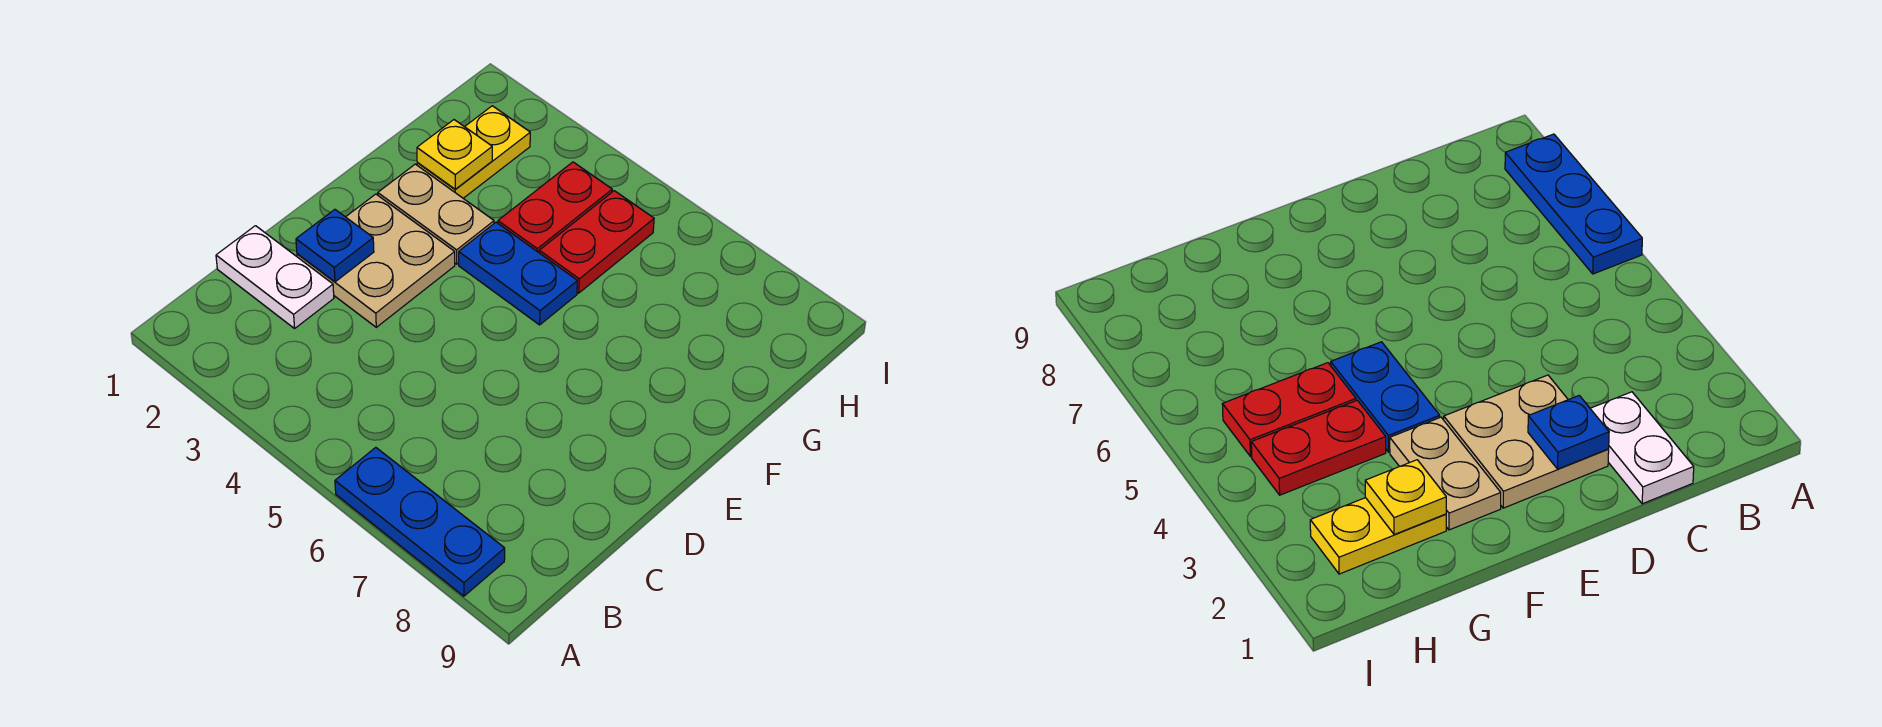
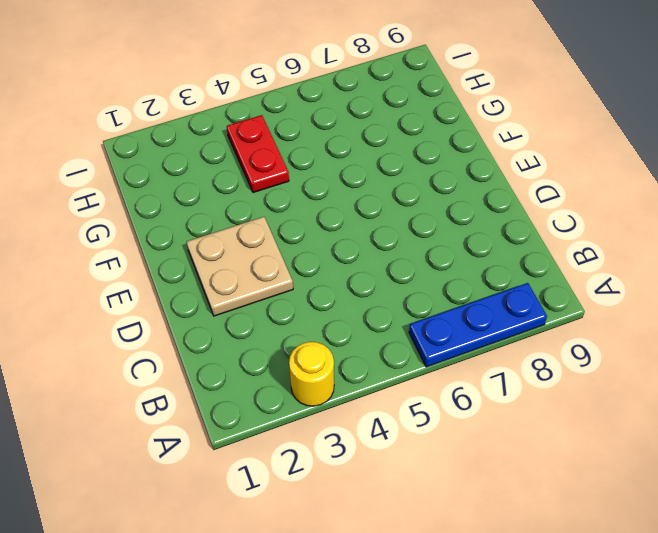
yellow round brick A3 level 1 -> none
none -> white plate C1:C2 level 1
none -> tan plate F2:F3 level 1

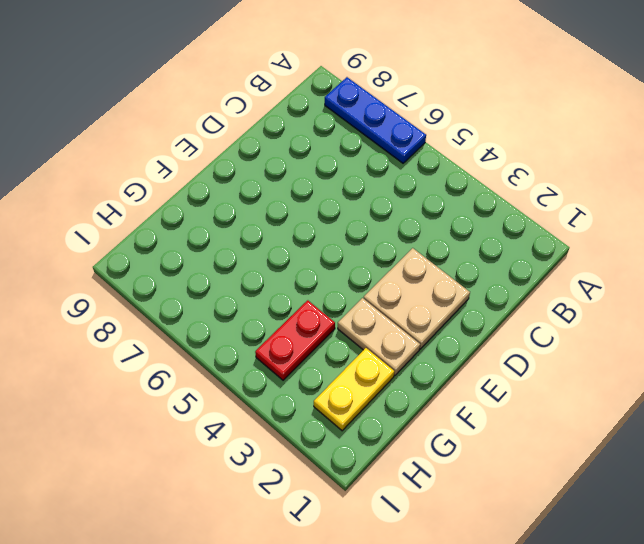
none -> white plate C1:C2 level 1
none -> blue plate F4:F5 level 1

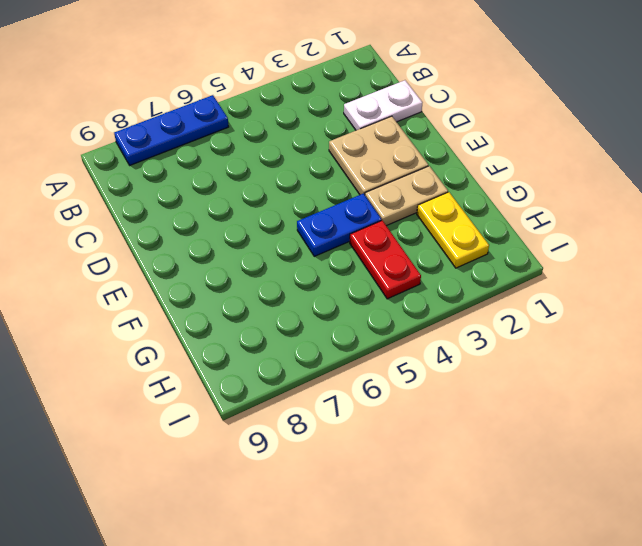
none -> red plate G5:H5 level 1
none -> blue plate D2 level 2

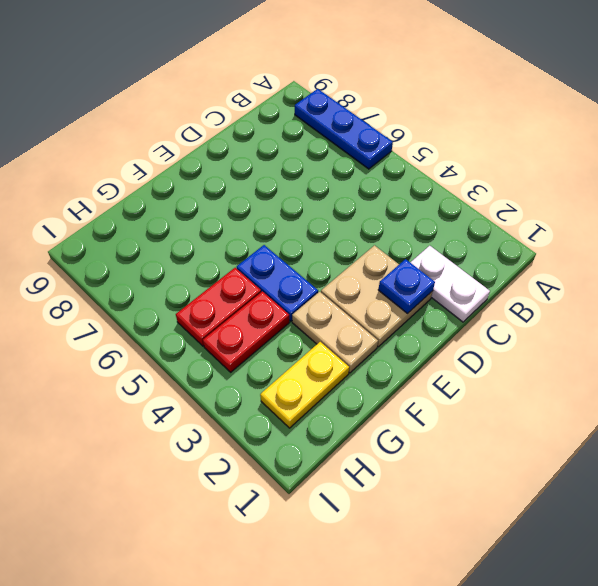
none -> yellow plate G2 level 2

